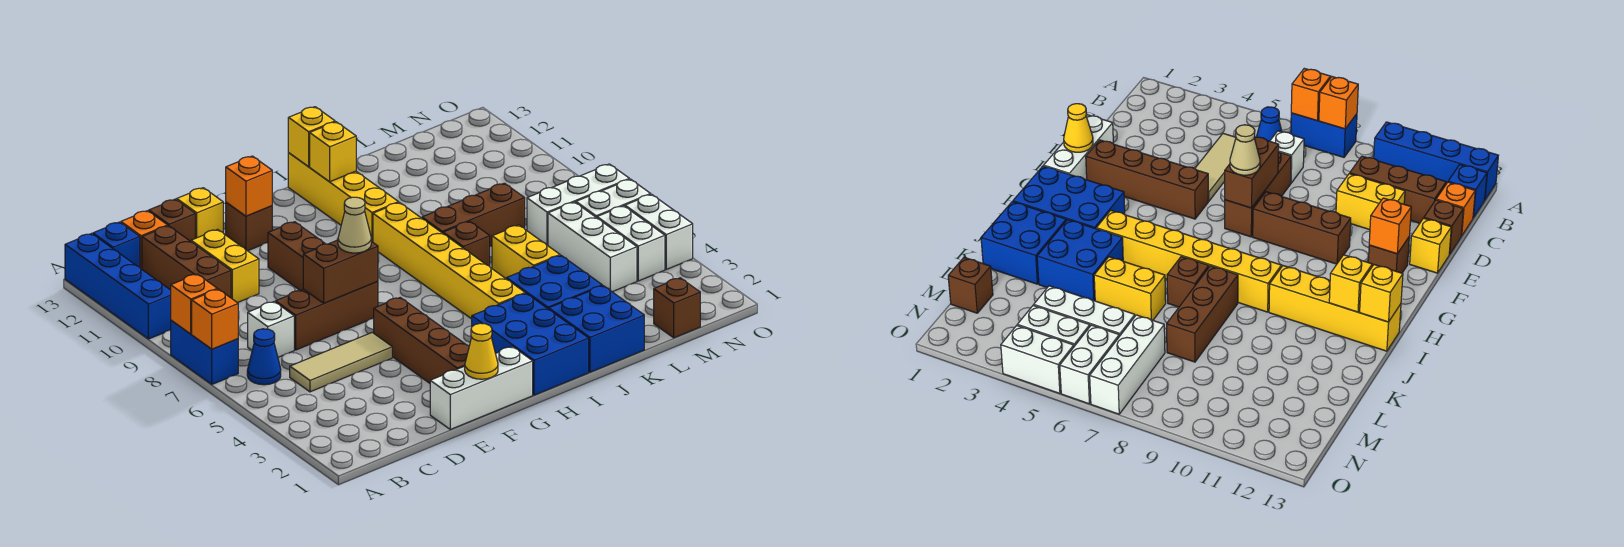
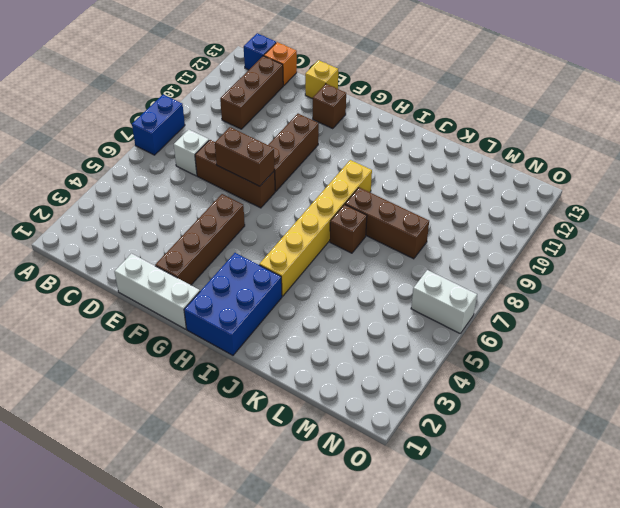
none -> blue brick A10:A13 level 1
none -> blue cone B6 level 1
none -> tan tile C5:E5 level 1
none -> yellow brick D10:D11 level 1

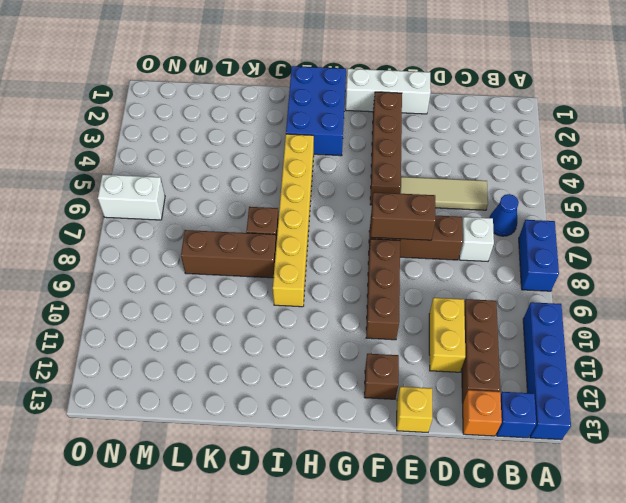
none -> brown brick D13 level 1
none -> yellow brick I10:I13 level 1
none -> blue brick J1:K2 level 1
none -> blue brick J3:K4 level 1

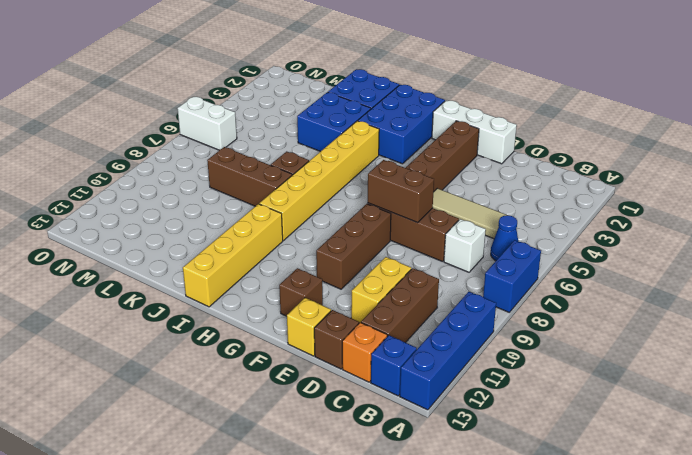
none -> yellow brick K5:K6 level 1
none -> brown brick M1 level 1
none -> white brick M4:M6 level 1
none -> white brick M7:O7 level 1

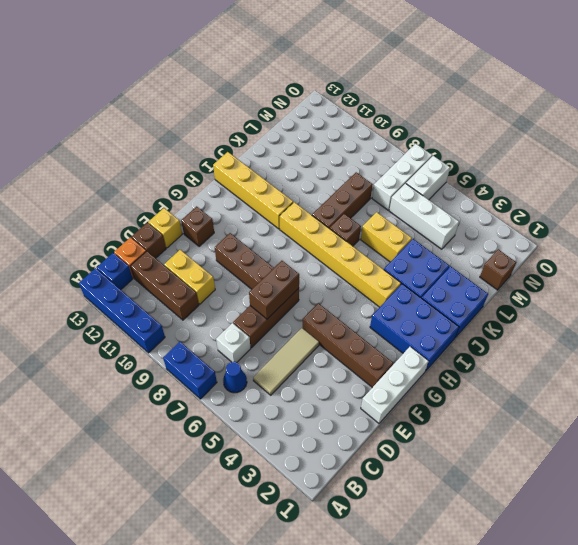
none -> white brick N4:N5 level 1
none -> white brick O4:O5 level 1
none -> orange brick A7 level 2
none -> orange brick A8 level 2

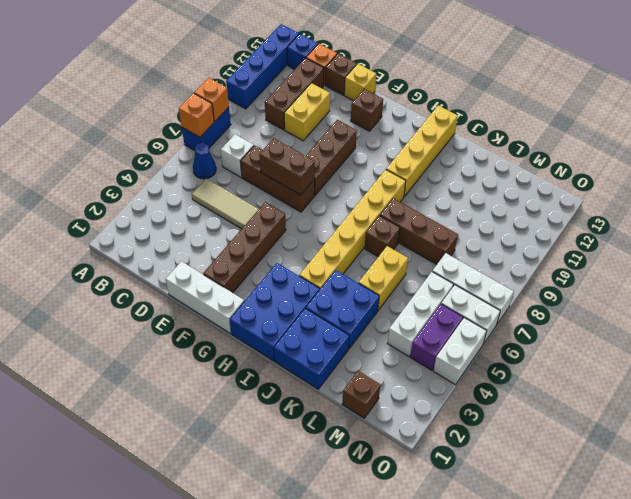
purple brick N4:N5 level 1 -> white brick N4:N5 level 1
none -> yellow cone F1 level 2
none -> orange brick F12 level 2
none -> yellow brick I12 level 2
none -> yellow brick I13 level 2

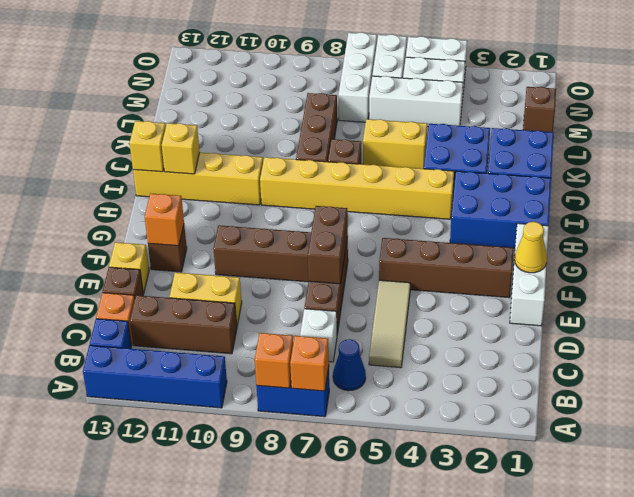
none -> tan cone F7 level 3

